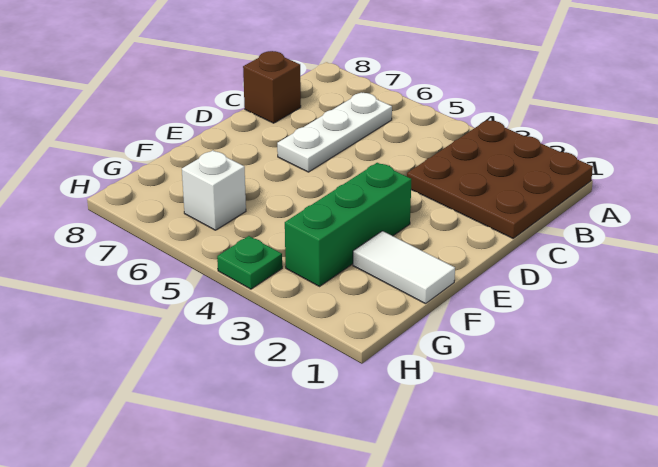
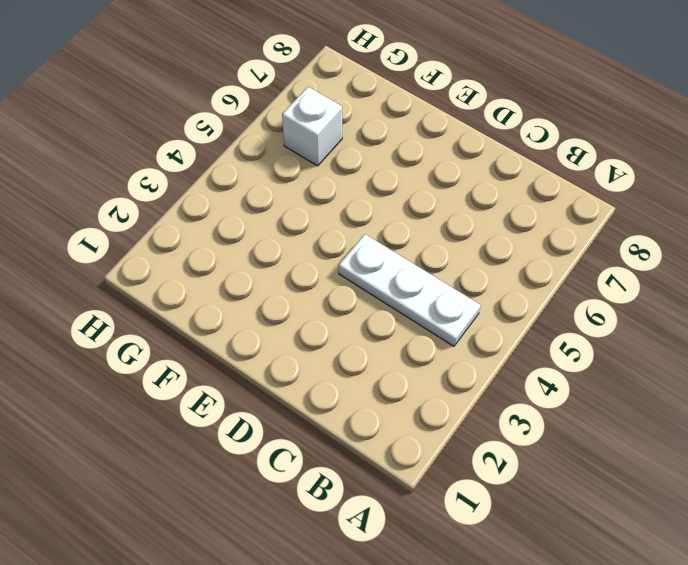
white plate B4:D4 level 1 -> white plate B6:D6 level 1
none -> brown plate A1:C3 level 1
none -> brown brick C8 level 1

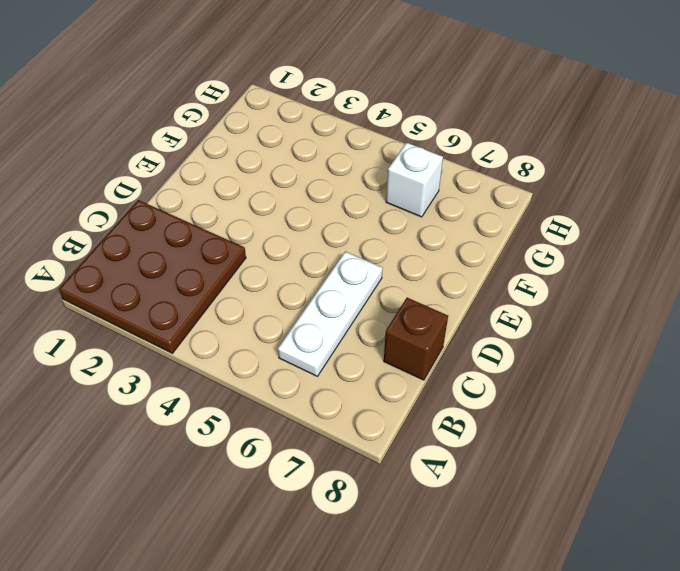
none -> green brick E3:G3 level 1
none -> white tile F1:F2 level 1

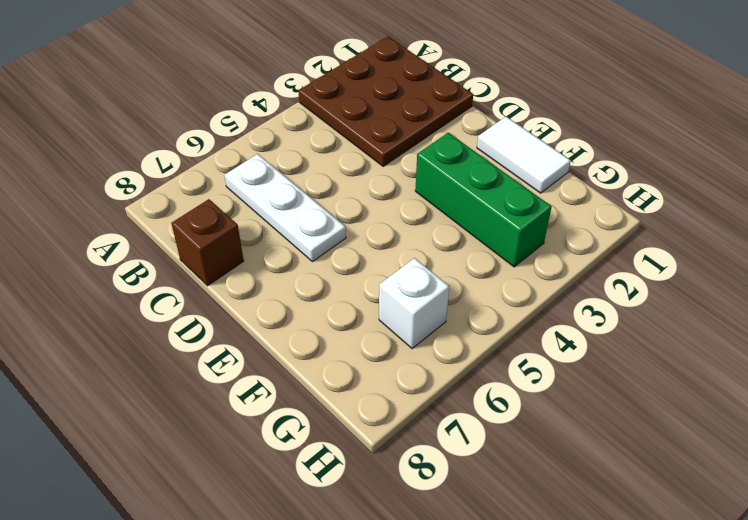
white tile E1:F1 level 1 -> white tile F1:F2 level 1
none -> green plate H4 level 1

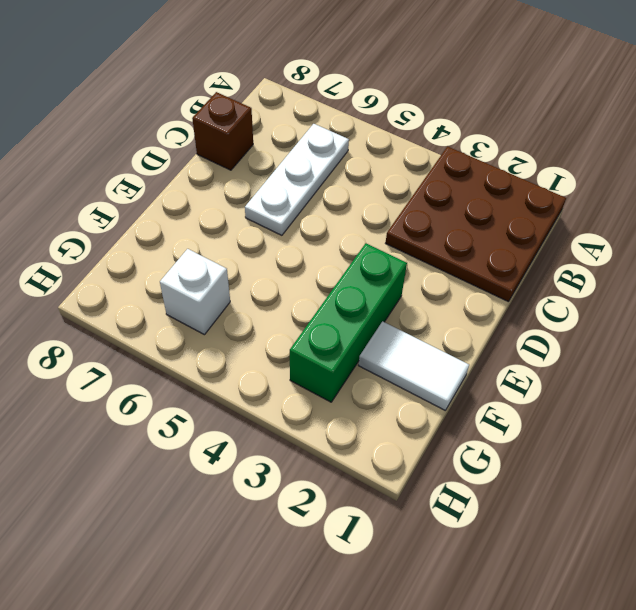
none -> green plate H4 level 1

